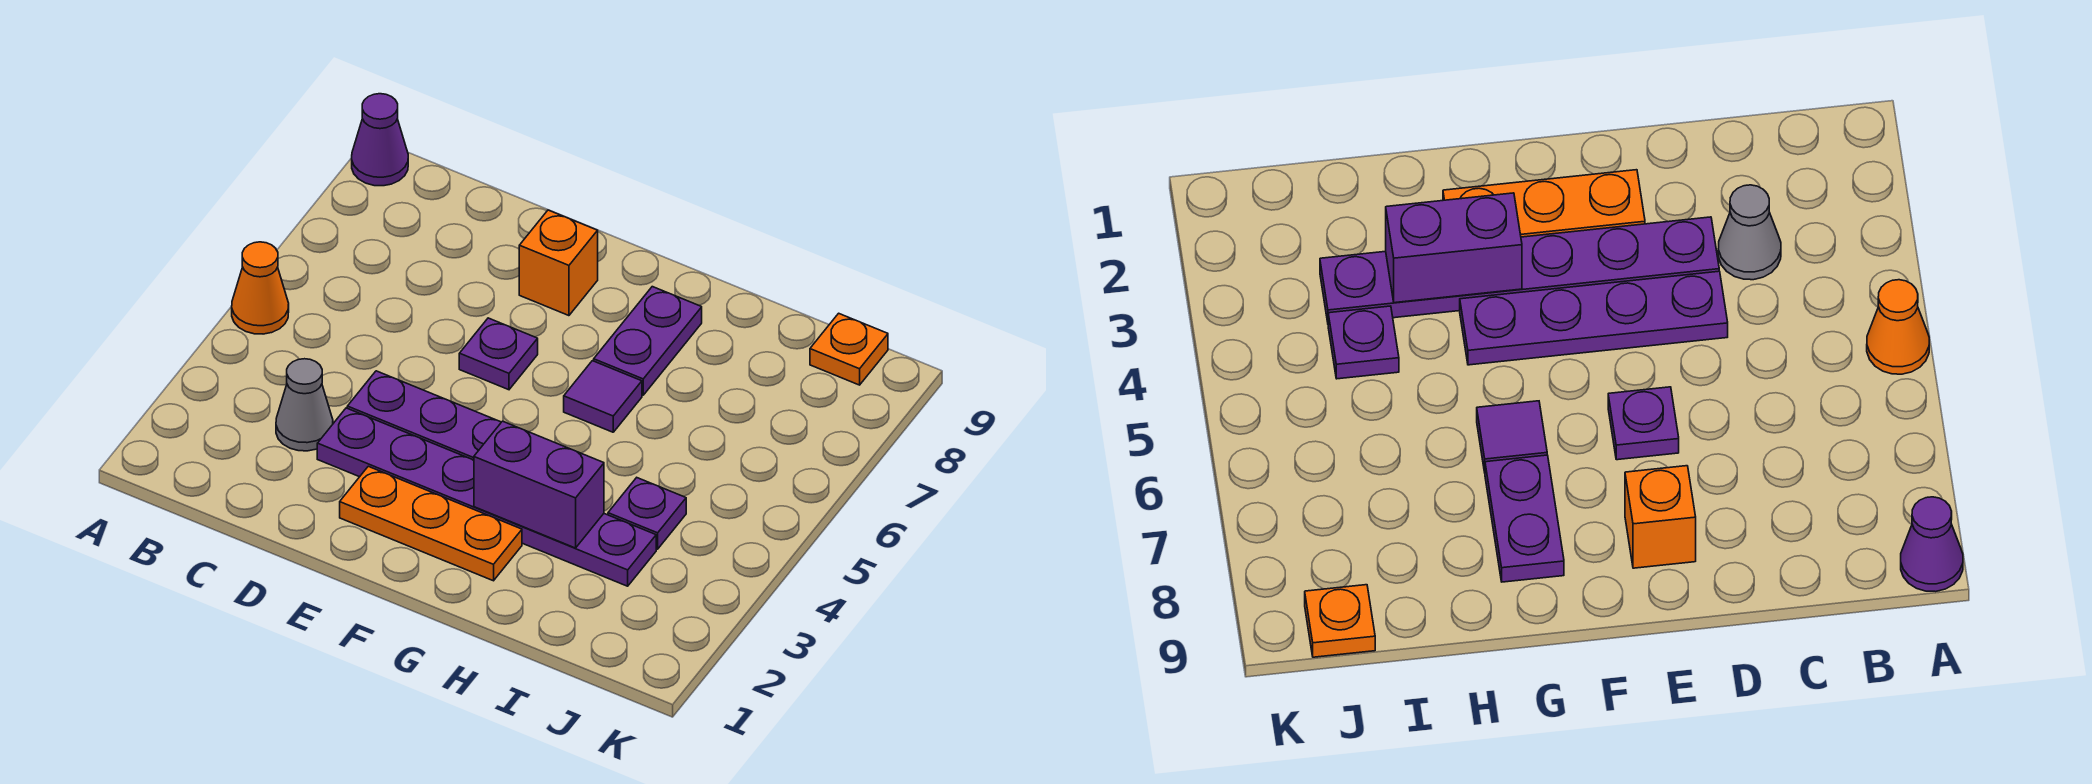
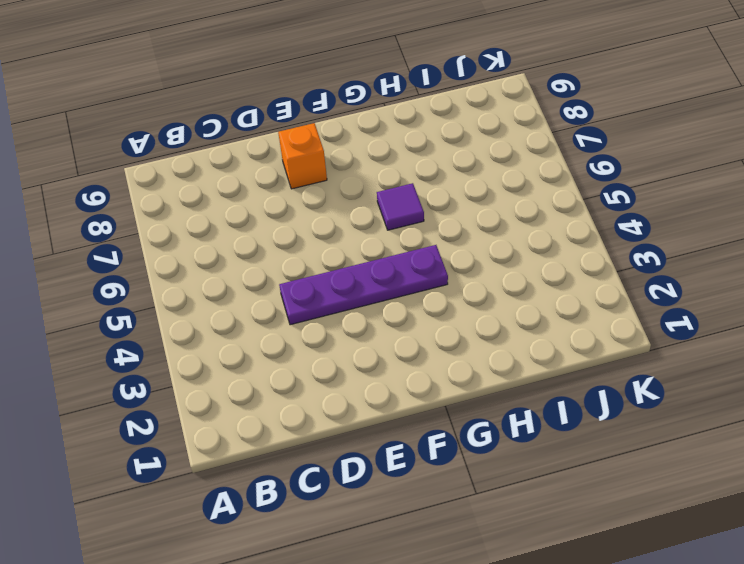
none -> orange cone A5 level 1
none -> purple cone A9 level 1
none -> grey cone C3 level 1

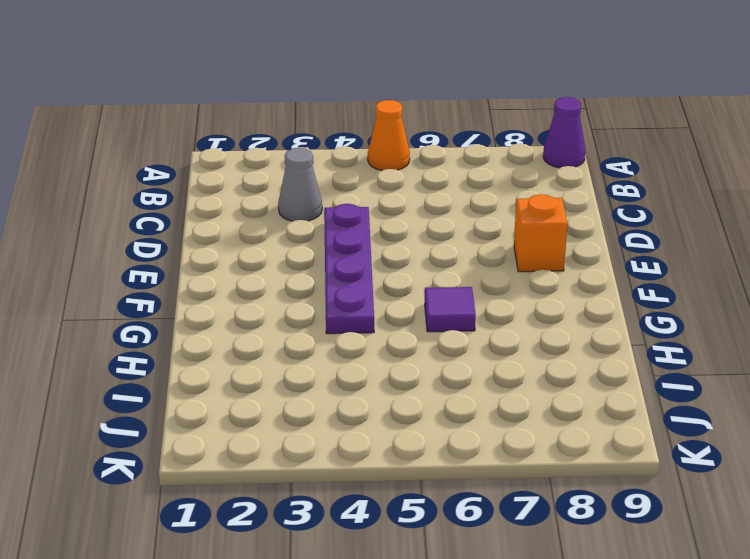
none -> purple plate D3:I3 level 1
none -> orange plate E2:G2 level 1
none -> purple plate E6 level 1

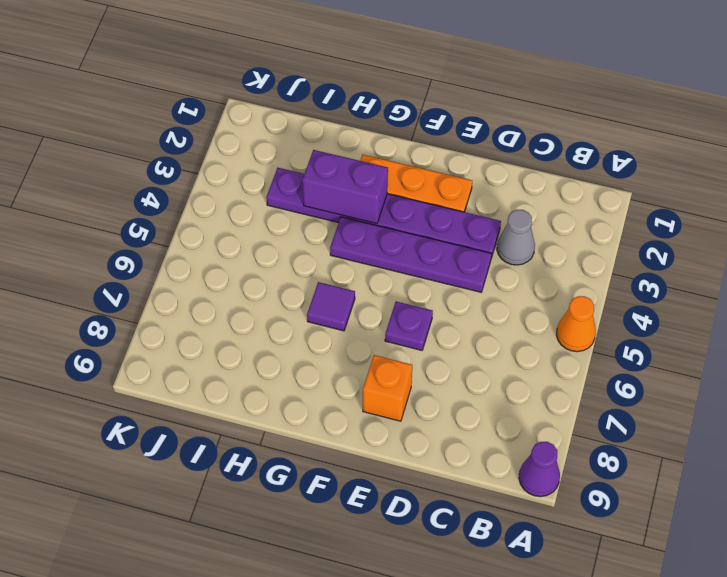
none -> purple plate G7:G8 level 1
none -> purple plate I4 level 1
none -> orange plate J9 level 1

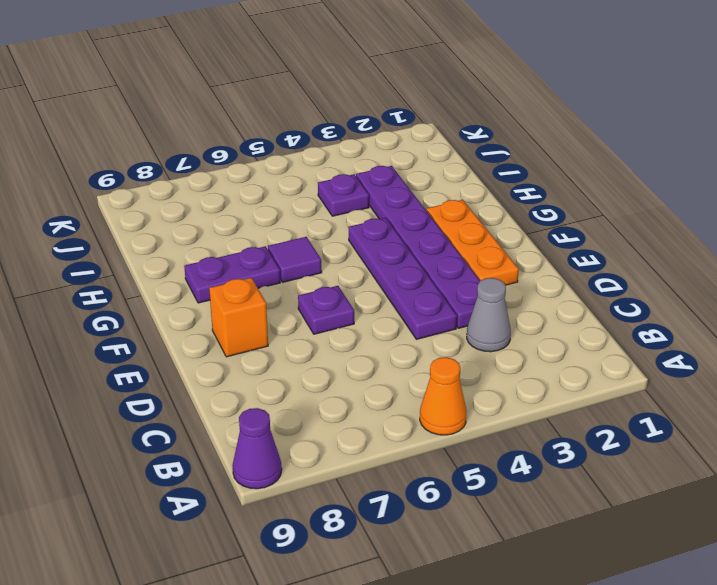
none -> orange plate J9 level 1
none -> purple brick G3:H3 level 2

